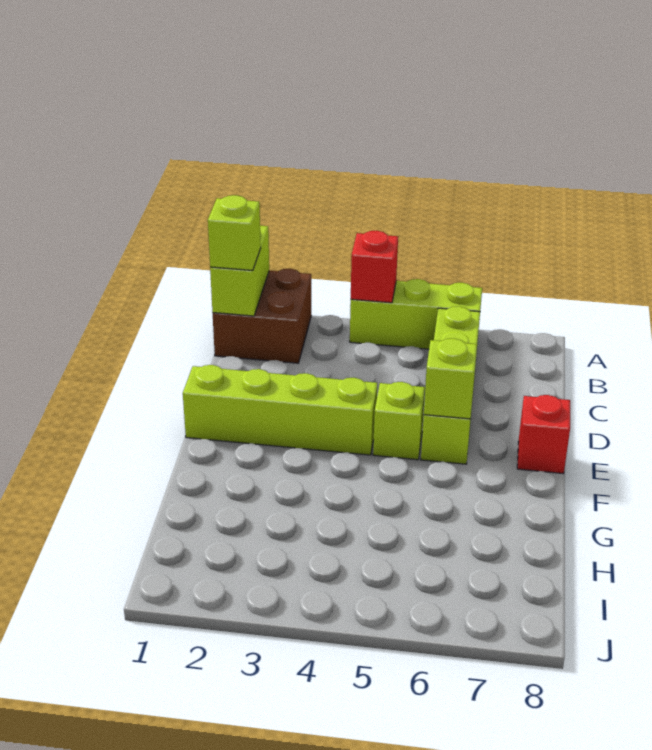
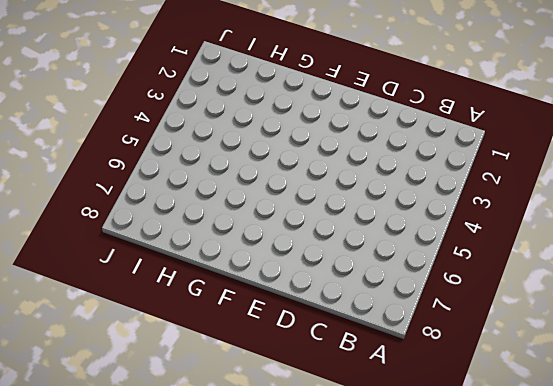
none -> brown brick A1:B2 level 1
none -> lime brick A4:A6 level 1

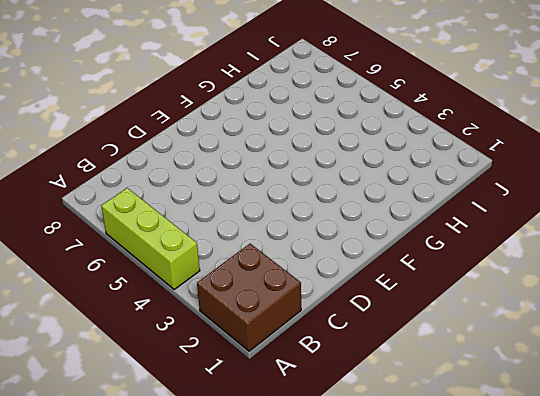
none -> lime brick B6:E6 level 1
none -> lime brick E1:E4 level 1

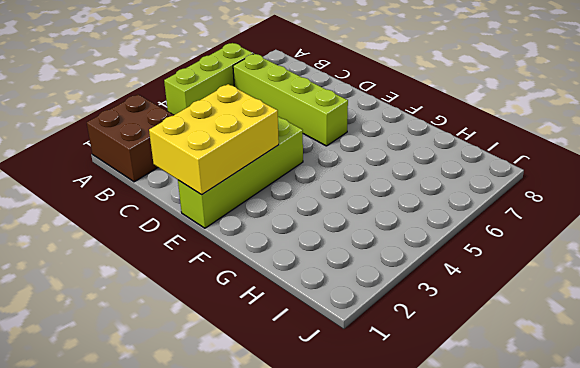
yellow brick D1:E3 level 2 -> none
none -> lime brick E5 level 1
none -> red brick E8 level 1

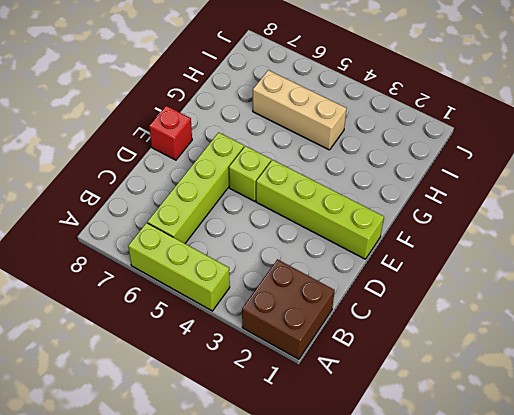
tan brick H4:H6 level 1 -> none
none -> lime brick A1:B1 level 2
none -> red brick A4 level 2

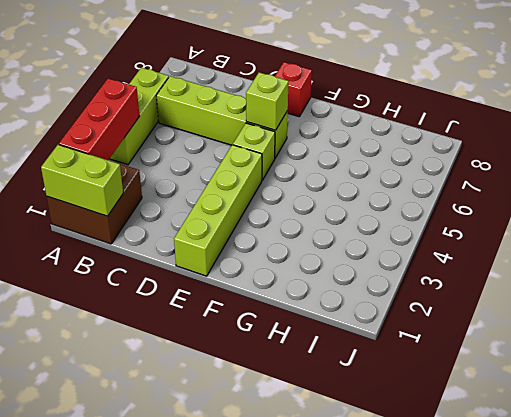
red brick A2:A4 level 2 -> red brick A4 level 2
none -> lime brick B1 level 3

